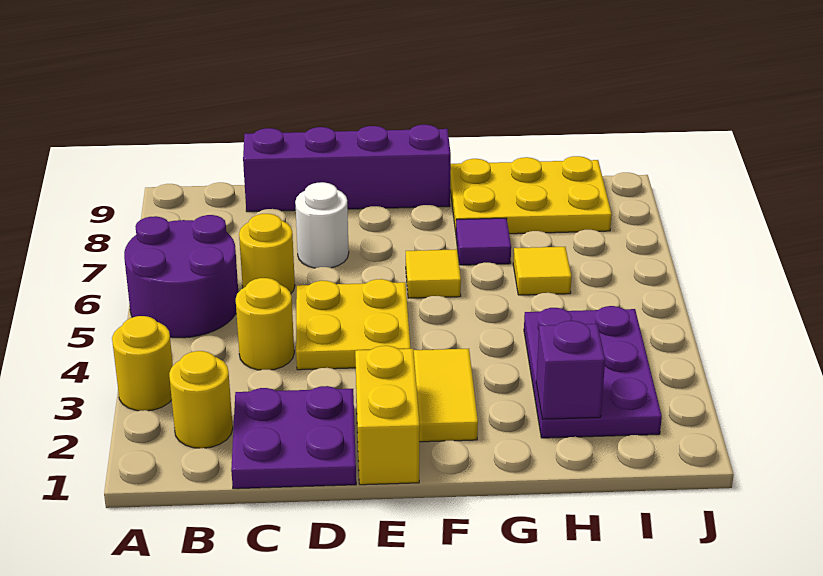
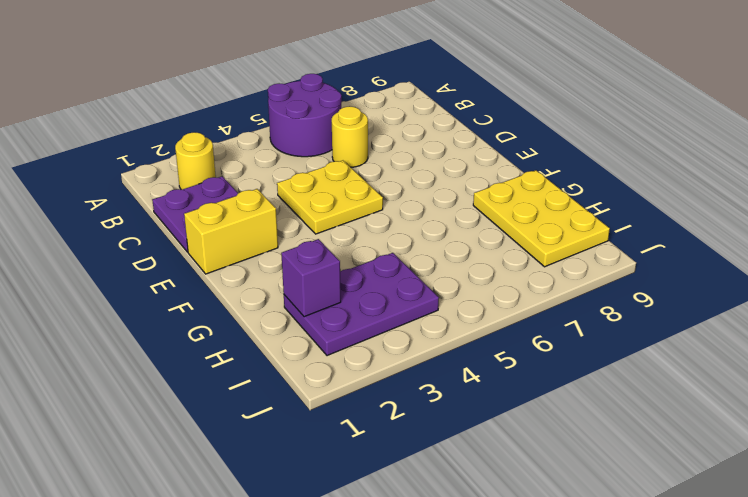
none -> yellow round brick A3 level 1
none -> yellow round brick C4 level 1
none -> purple brick C9:F9 level 1

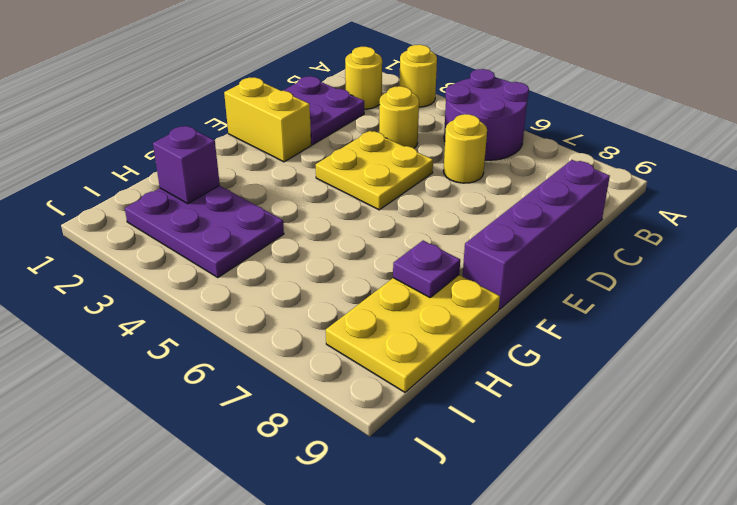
purple plate G8 level 2 -> none
none -> white round brick D7 level 1
none -> yellow tile F2:F3 level 1
none -> yellow tile F6 level 1

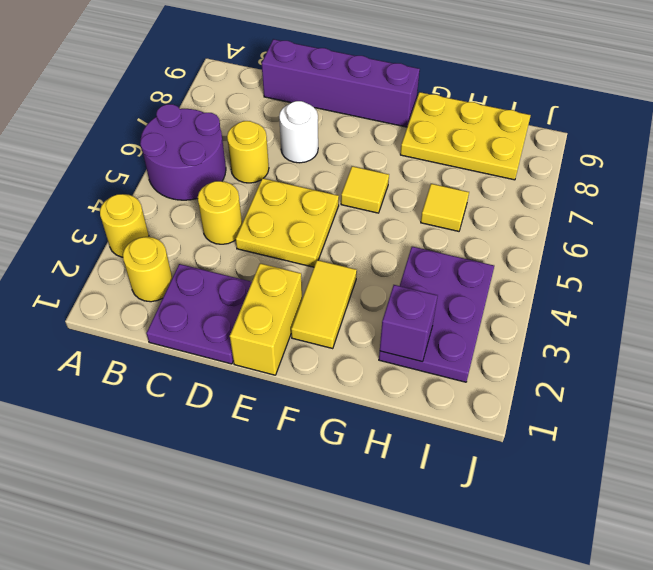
none -> purple tile G7 level 1

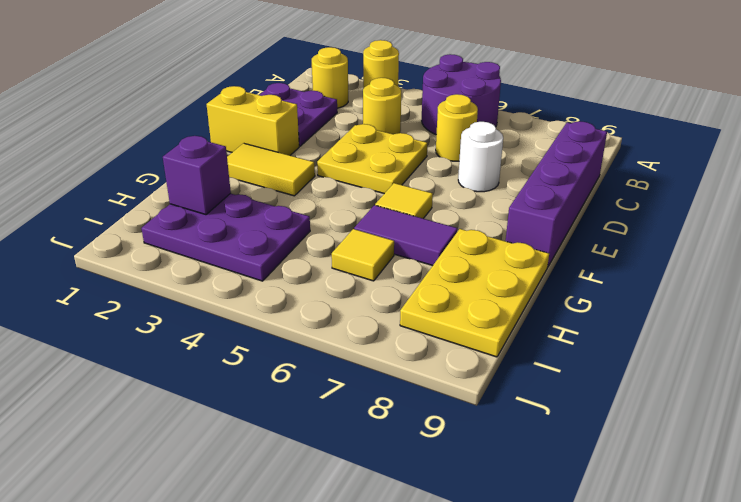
purple tile G6:G7 level 1 -> purple tile G7 level 1

